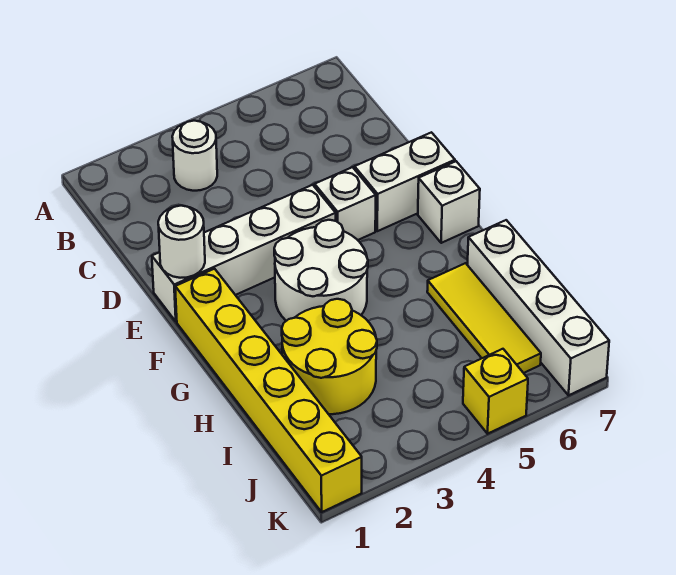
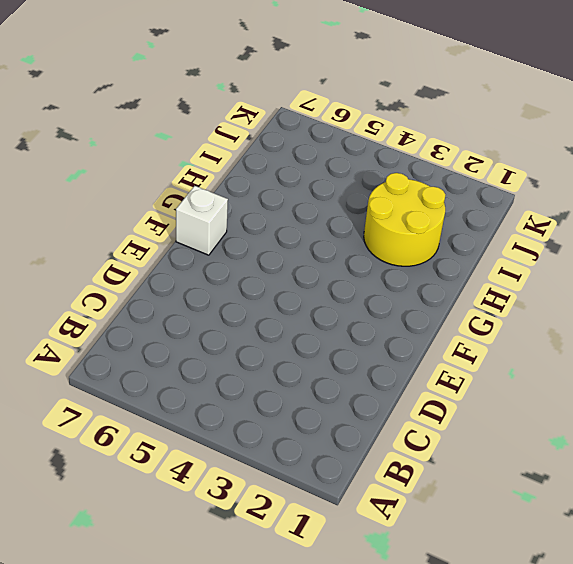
none -> white round brick B3 level 1
none -> white brick E1:E4 level 1
none -> white brick E5 level 1

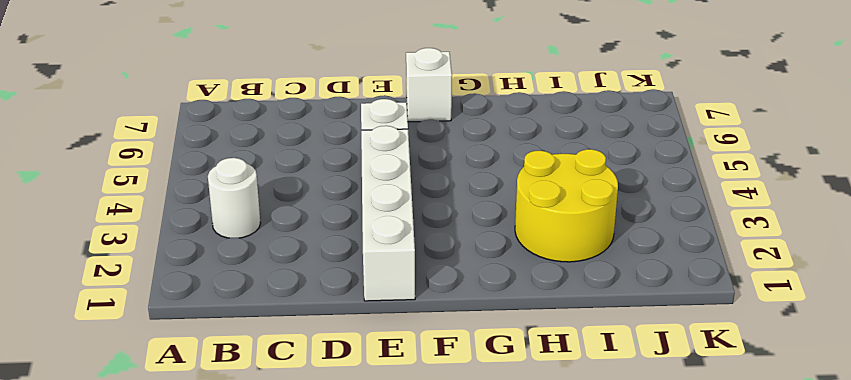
none -> white brick E6:E7 level 1
none -> yellow brick F1:K1 level 1
none -> white round brick F3:G4 level 1

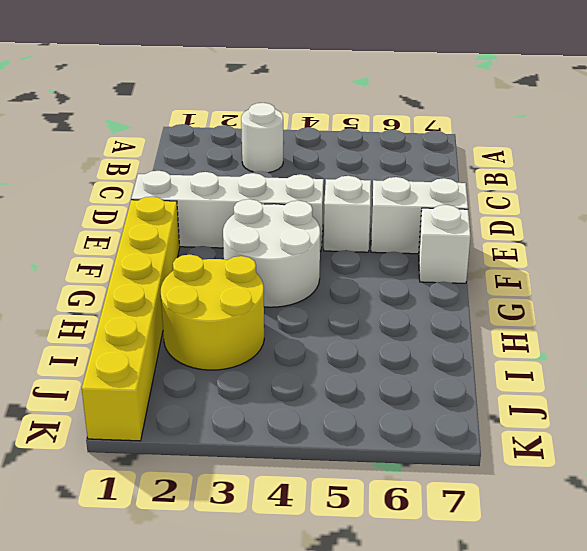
none -> yellow tile H6:J6 level 1
none -> white brick H7:K7 level 1
none -> yellow brick K5 level 1

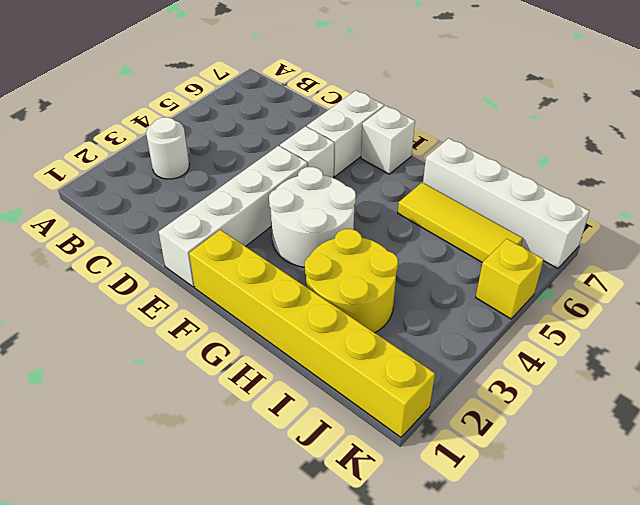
none -> white round brick E1 level 2

